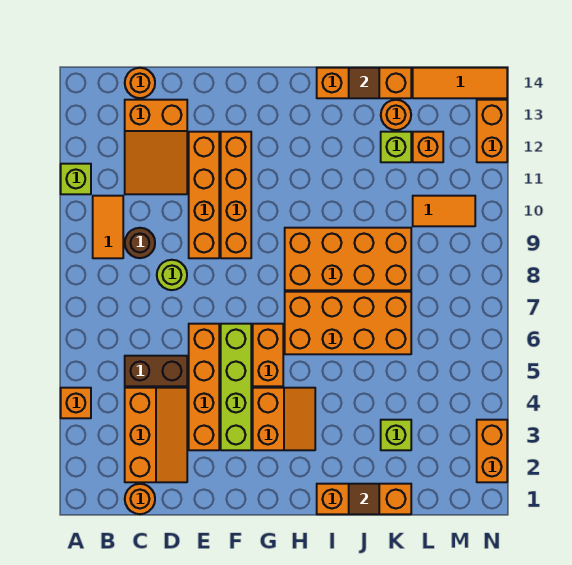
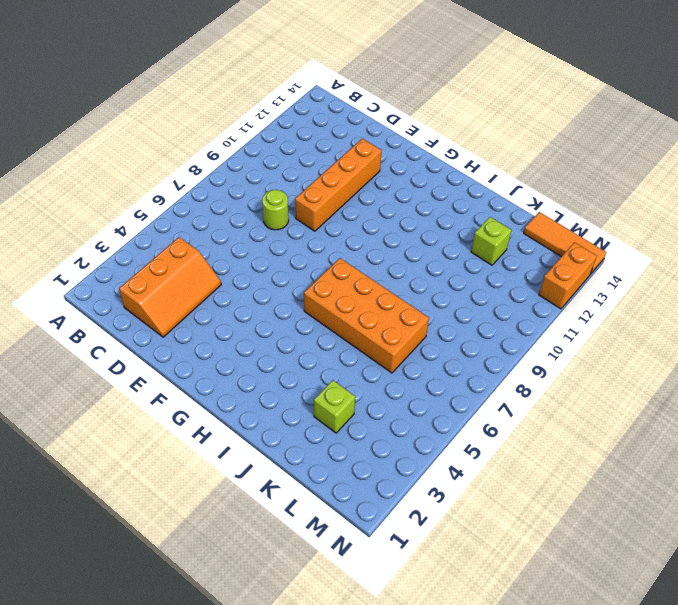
none -> orange brick A4 level 1
none -> lime brick A11 level 1
none -> orange tile B9:B10 level 1
none -> orange round brick C1 level 1

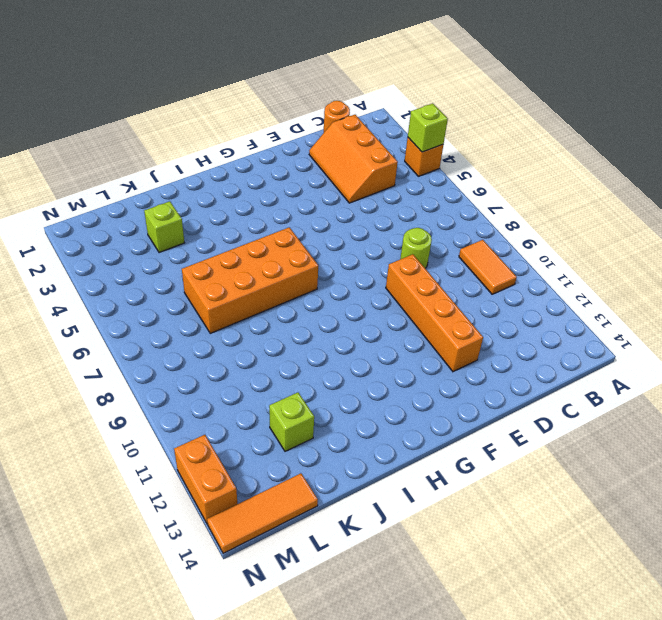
lime brick A4 level 2 -> lime brick A11 level 1
none -> brown brick C5:D5 level 1
none -> brown round brick C9 level 1
none -> orange slope C11:D13 level 1 top 13
none -> orange round brick C14 level 1

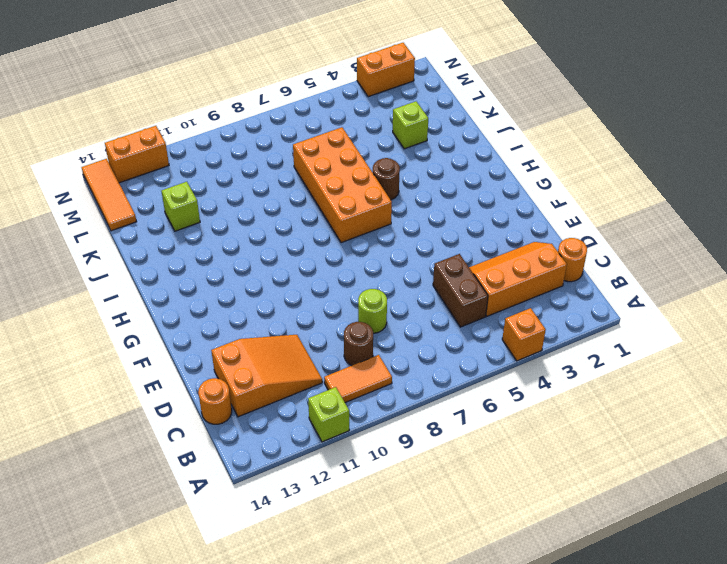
brown round brick I5 level 1 -> none
none -> orange brick E3:E6 level 1
none -> orange brick E9:E12 level 1
none -> lime brick F3:F6 level 1
none -> orange brick F9:F12 level 1

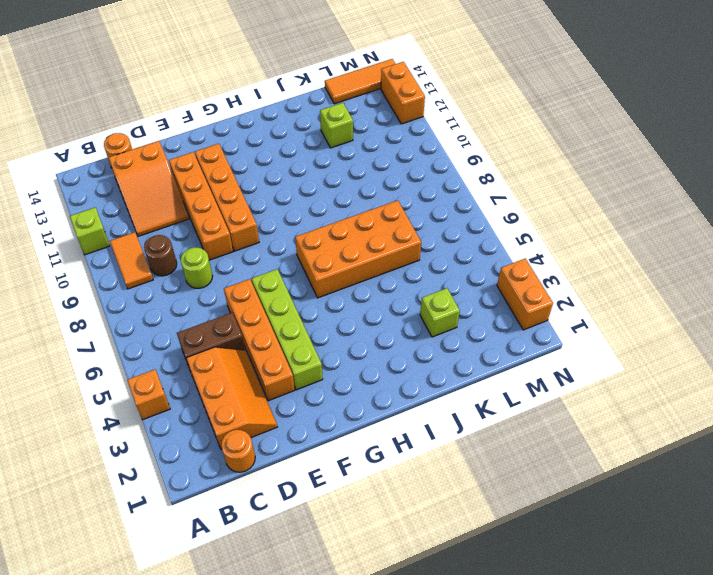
none -> orange slope G3:H4 level 1 top G
none -> orange brick G5:G6 level 1
none -> orange brick H8:K9 level 1
none -> orange brick I1:K1 level 1

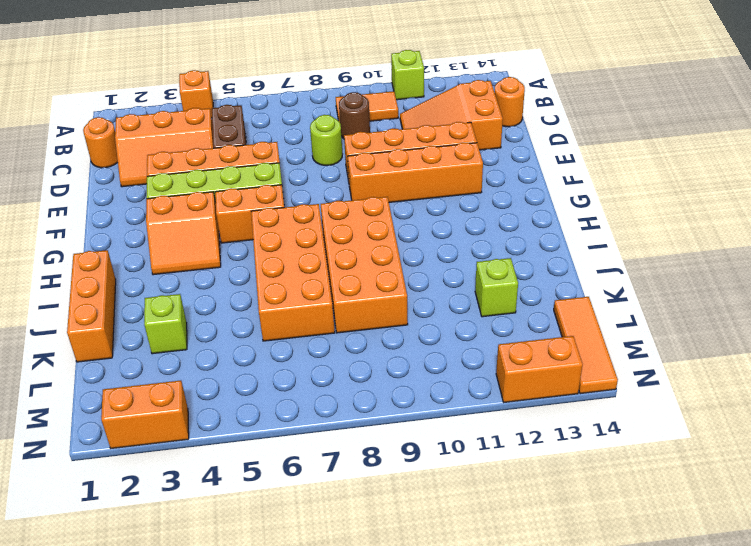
none -> orange brick I14:K14 level 1
none -> orange round brick K13 level 1
none -> orange tile L10:M10 level 1
none -> orange brick L12 level 1

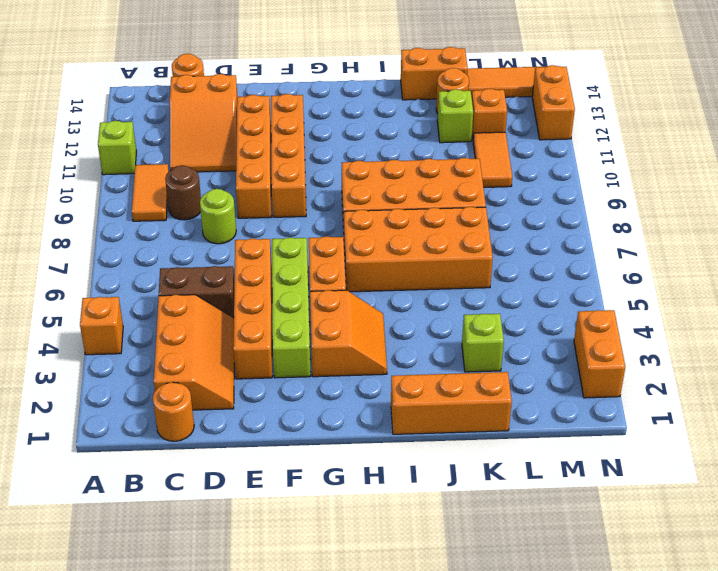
orange brick J14:K14 level 1 -> orange brick I14:K14 level 1
orange tile L10:L11 level 1 -> orange tile L10:M10 level 1
none -> brown tile J1 level 2
none -> brown tile J14 level 2

